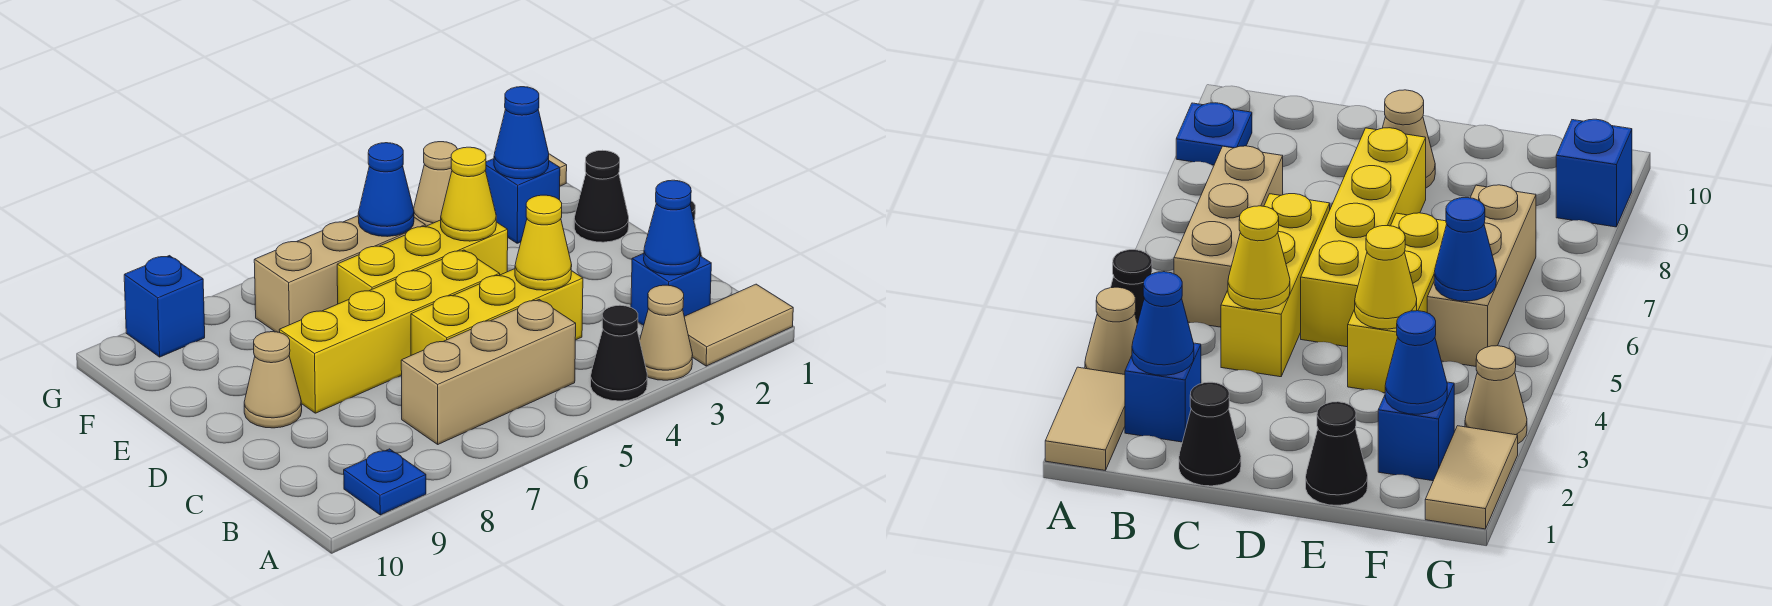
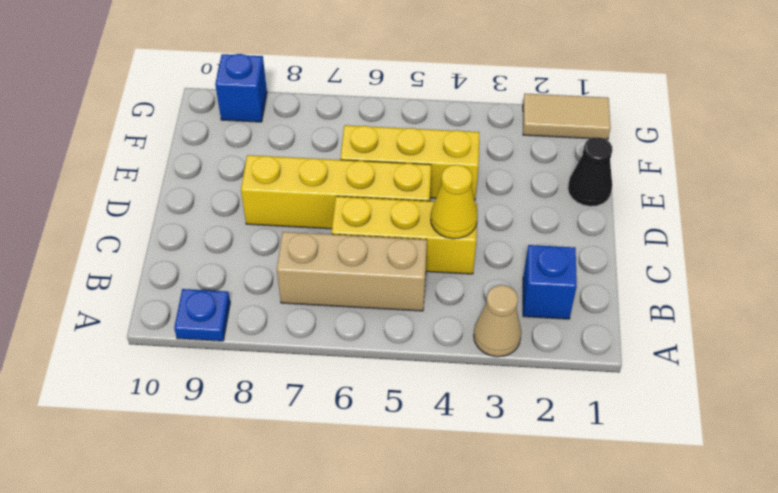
none -> tan tile A1:A2 level 1
none -> black cone A4 level 1
none -> black cone C1 level 1

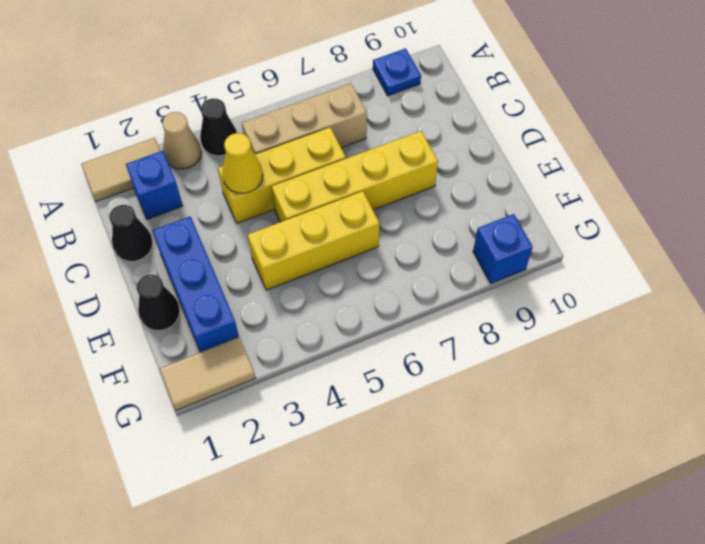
blue brick D2:F2 level 1 -> blue brick F2 level 1
none -> tan cone D9 level 1
none -> tan brick F5:F7 level 1
none -> tan cone G3 level 1

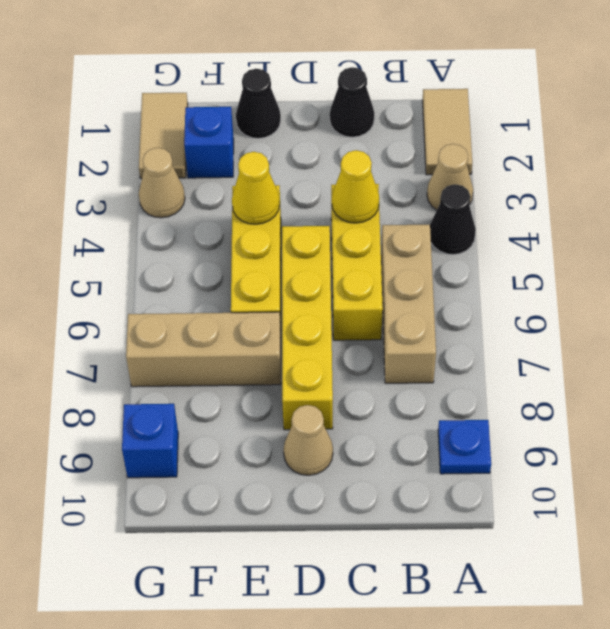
tan brick E7:G7 level 1 -> tan brick F5:F7 level 1
none -> blue brick B2 level 1
none -> blue cone B2 level 2
none -> blue cone F2 level 2

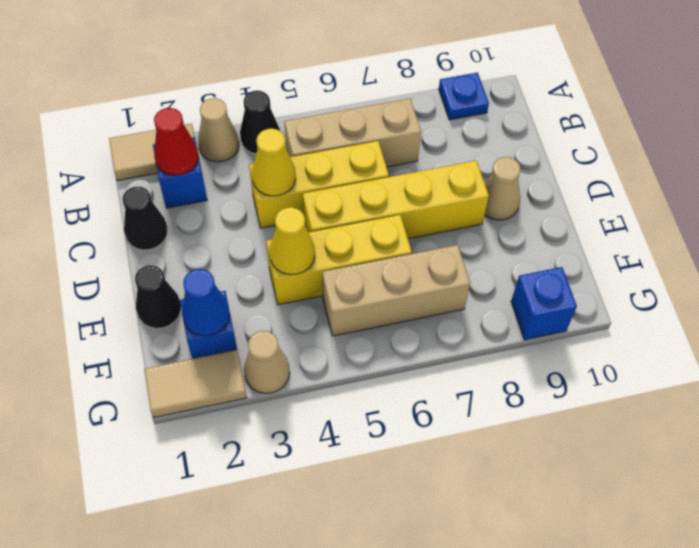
red cone B2 level 2 -> blue cone B2 level 2
none -> blue cone F5 level 2

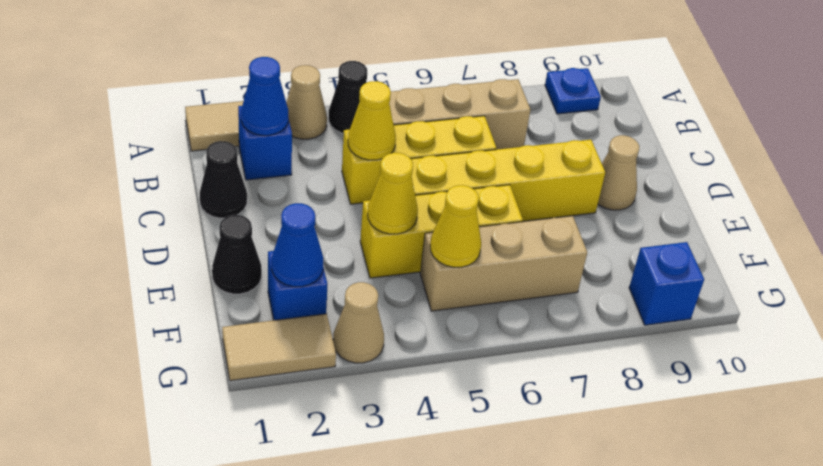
yellow cone F5 level 2 -> blue cone F5 level 2

